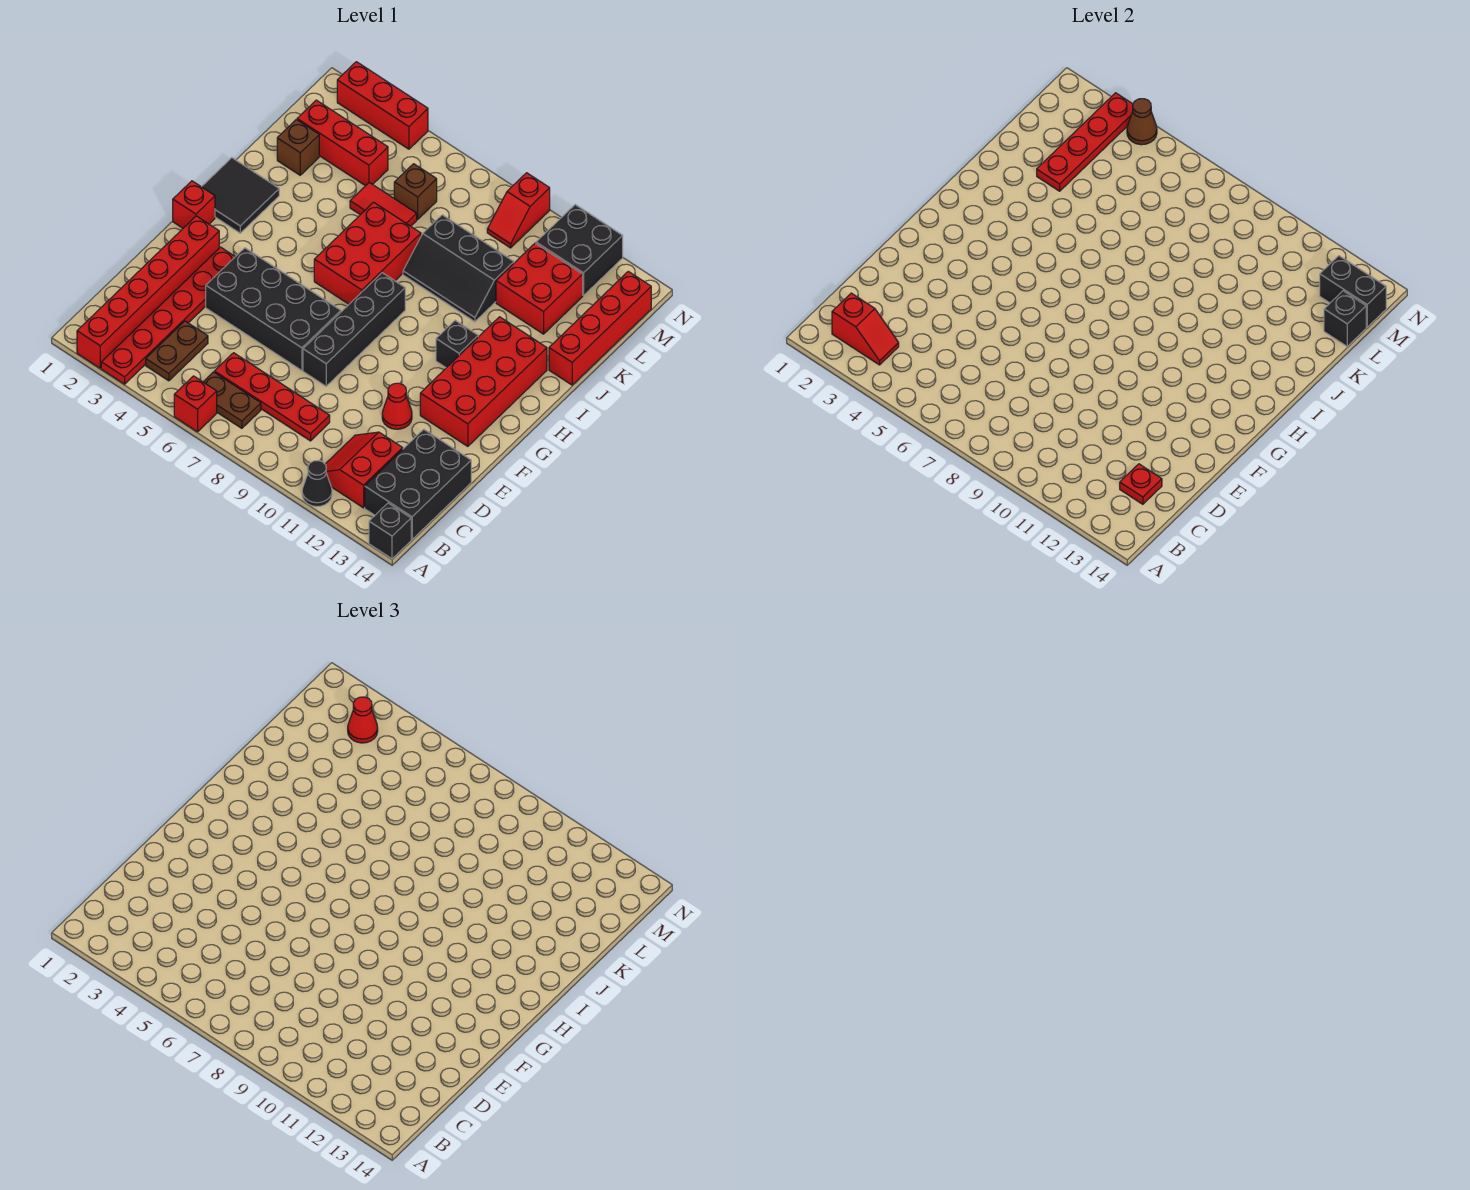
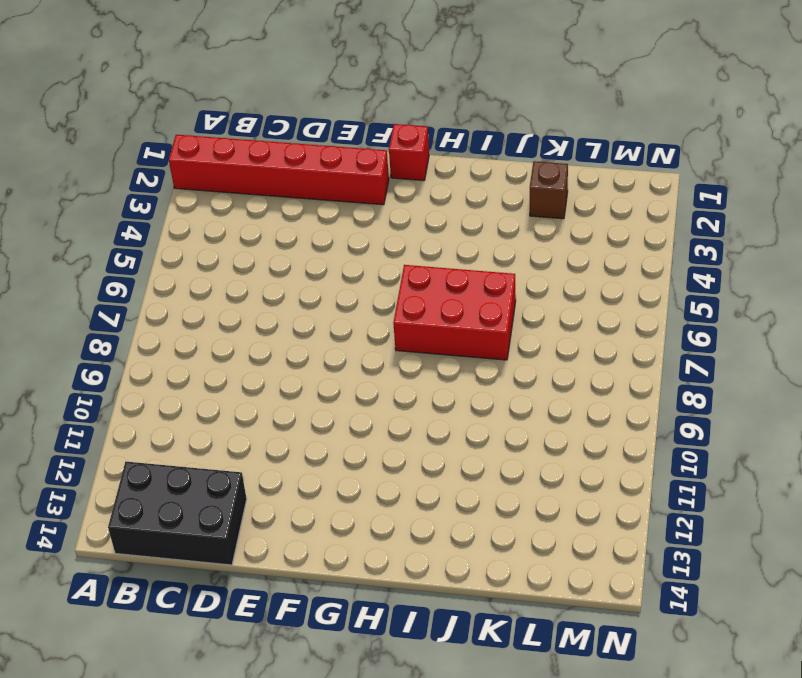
none -> red plate A3:F3 level 1
none -> red brick A6 level 1
none -> black cone A11 level 1
none -> black brick A14 level 1

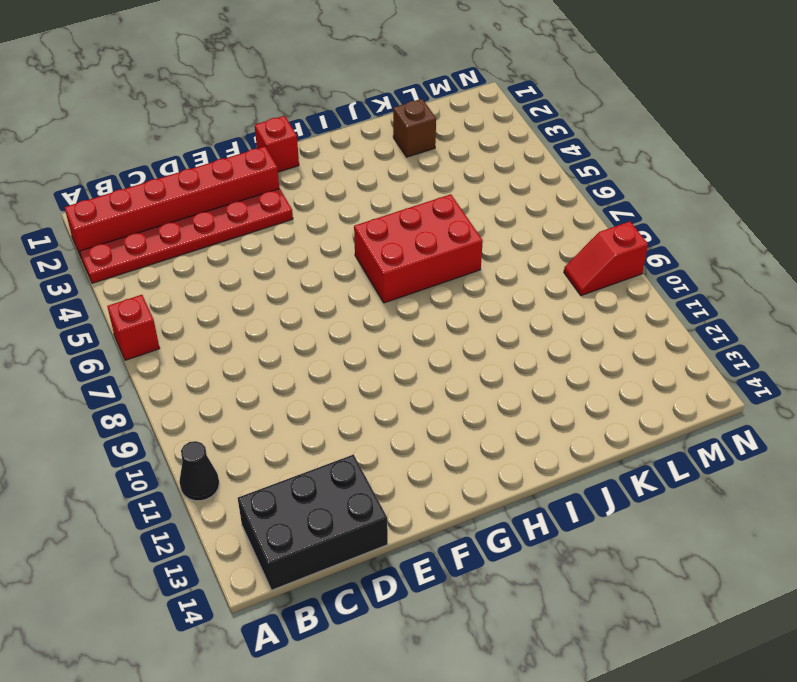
none -> black brick A14 level 1
none -> brown plate B4:C4 level 1
none -> brown plate B6:B7 level 1
none -> red slope B11:C12 level 1 top 12

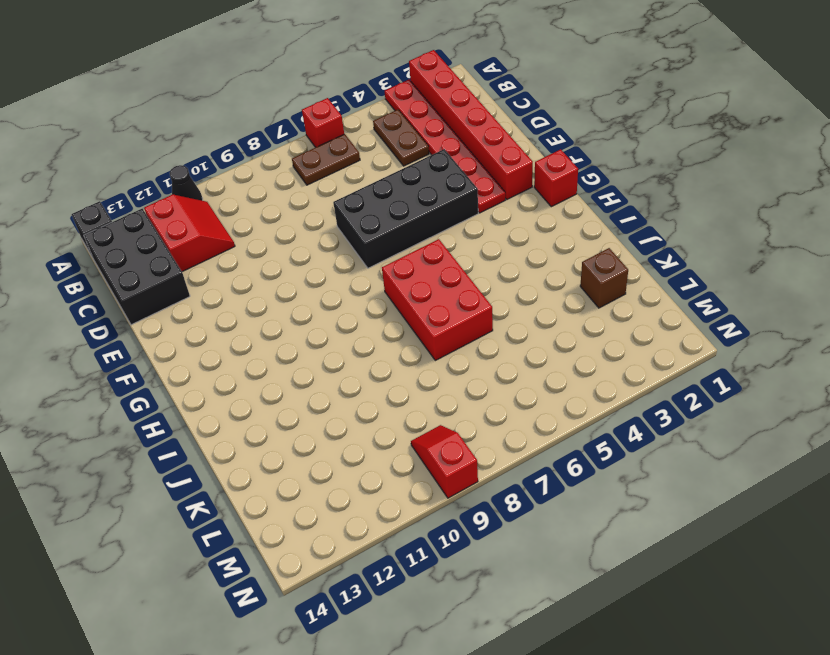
none -> red plate C6:C9 level 1
none -> black brick E8:H8 level 1
none -> red cone E11 level 1
none -> red brick F12:I13 level 1

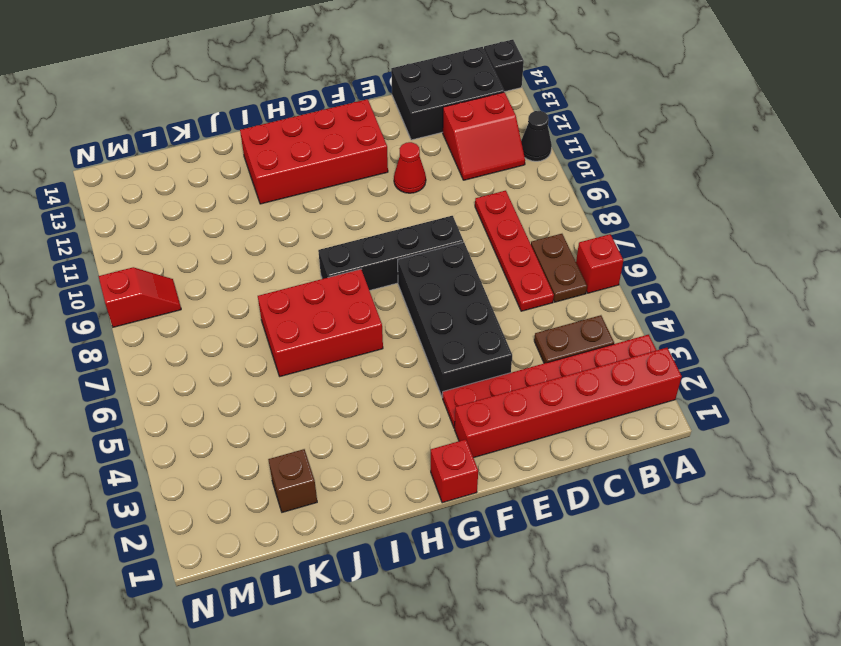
none -> black tile H1:I2 level 1
none -> black brick H11 level 1
none -> black slope J8:K10 level 1 top K
none -> red brick J14:M14 level 1

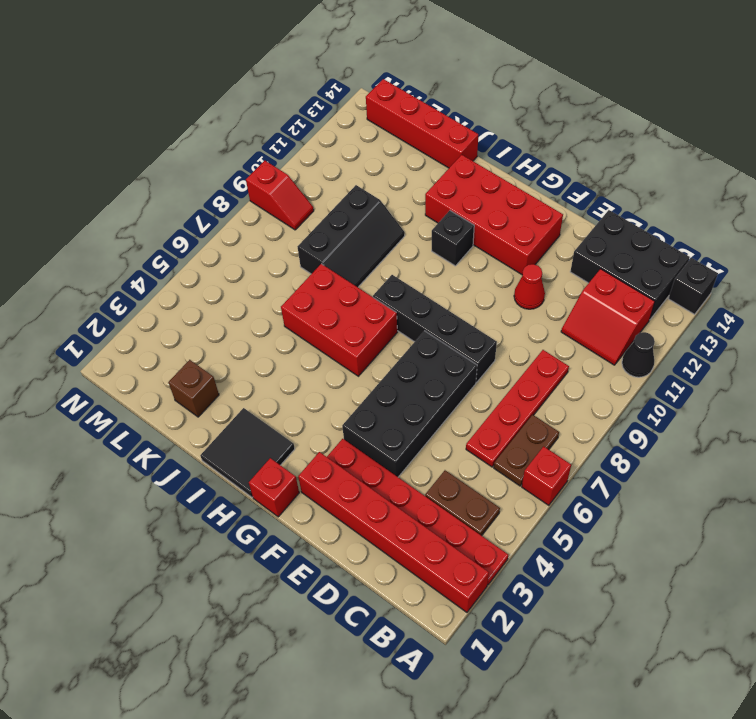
none -> red tile K5:K6 level 1
none -> red brick K11:L12 level 1
none -> red brick L2:L4 level 1
none -> brown brick L6 level 1

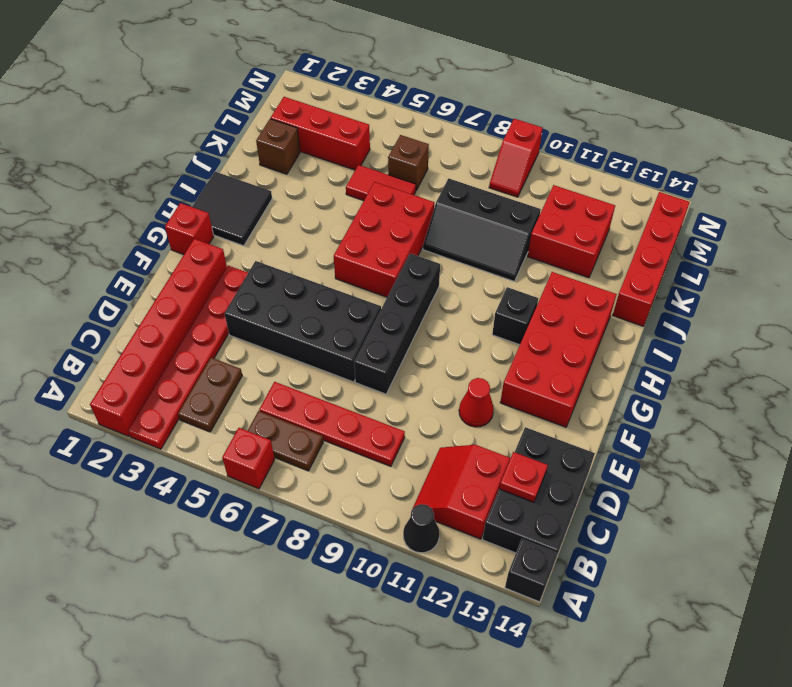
none -> black brick M11:N12 level 1
none -> red brick N2:N4 level 1
none -> red slope B2:B3 level 2 top 2
none -> red plate K3:N3 level 2

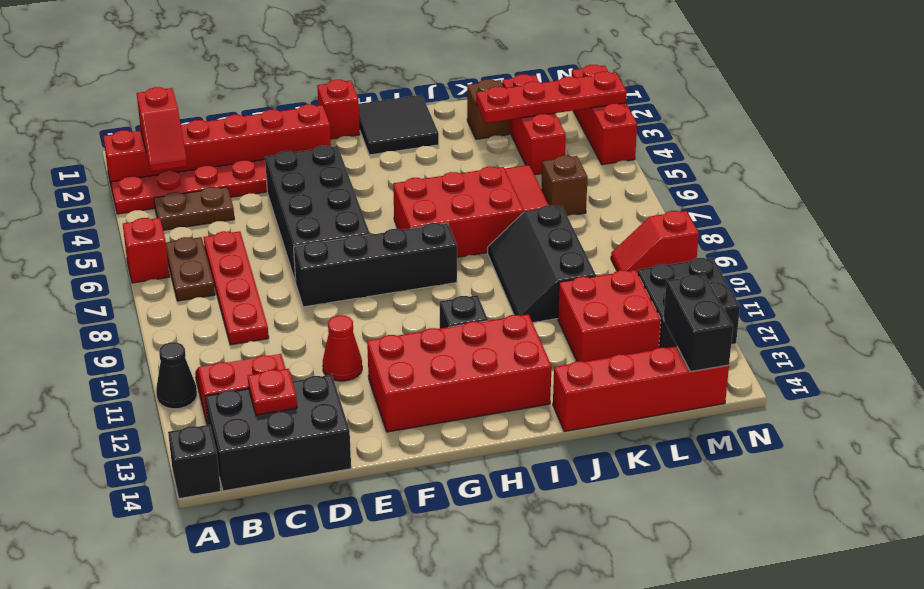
none -> black brick L14 level 2
none -> brown cone N4 level 2
none -> red cone M3 level 3

